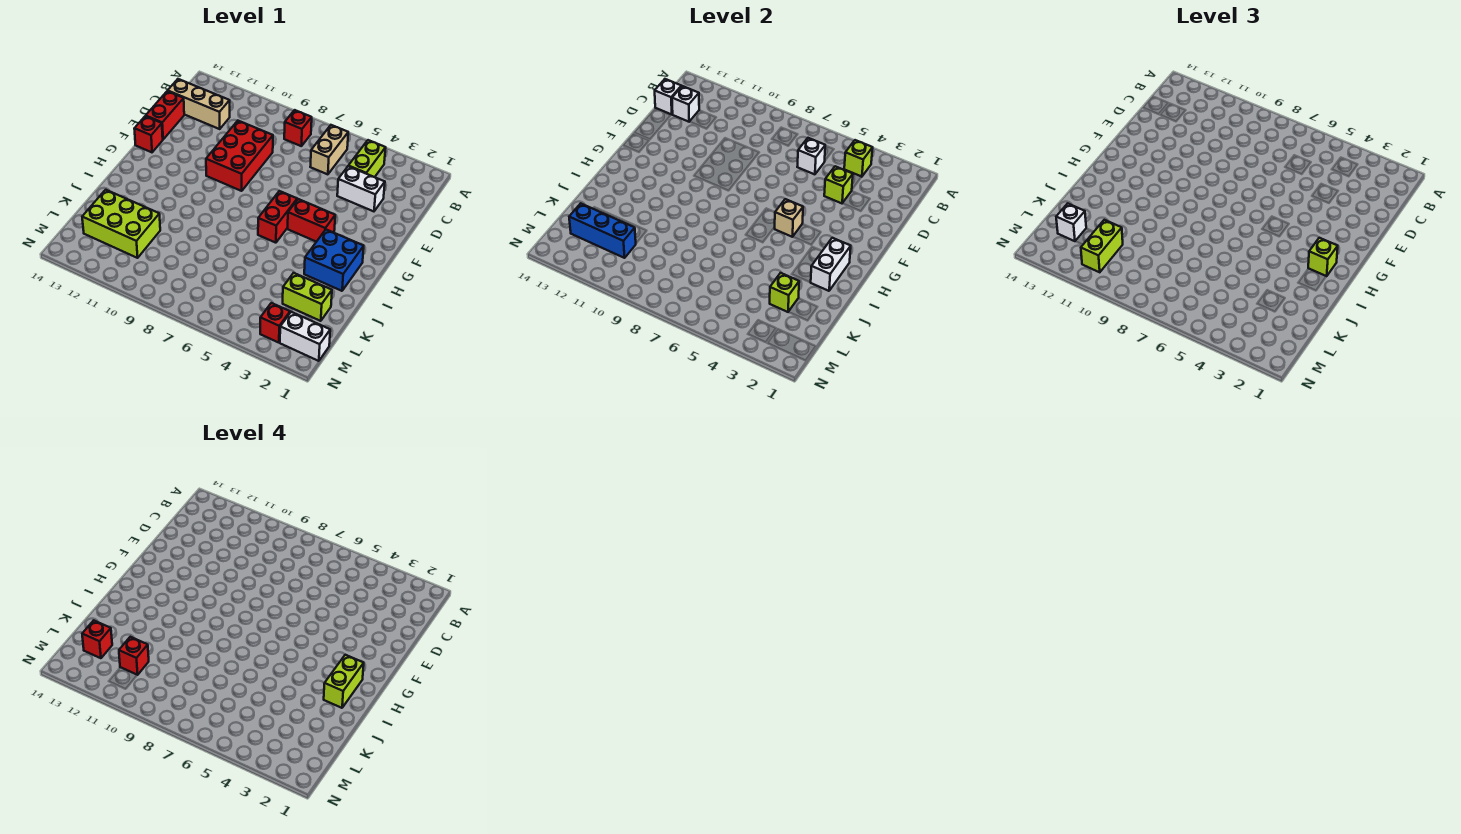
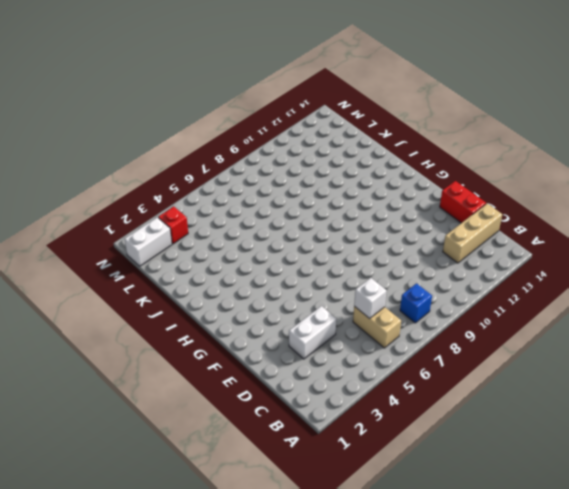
blue brick B8 level 1 -> red brick B8 level 1
none -> lime brick B4:C4 level 1
none -> red brick D9:F10 level 1
none -> red brick F14 level 1
none -> red brick G4:G5 level 1

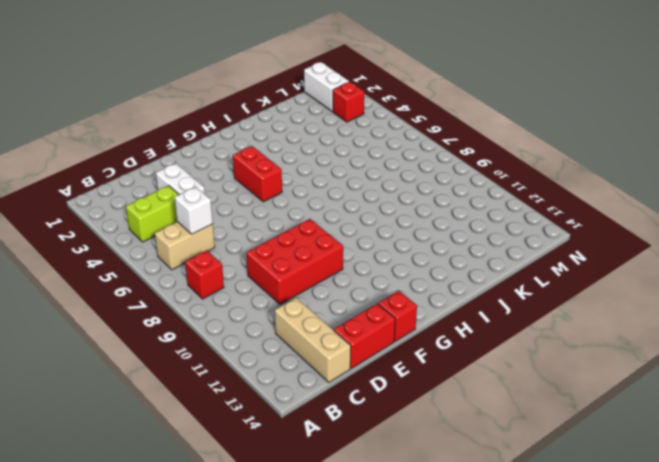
none -> red brick G6:H6 level 1
none -> blue brick H2:I3 level 1
none -> lime brick K2:K3 level 1
none -> lime brick K11:L13 level 1

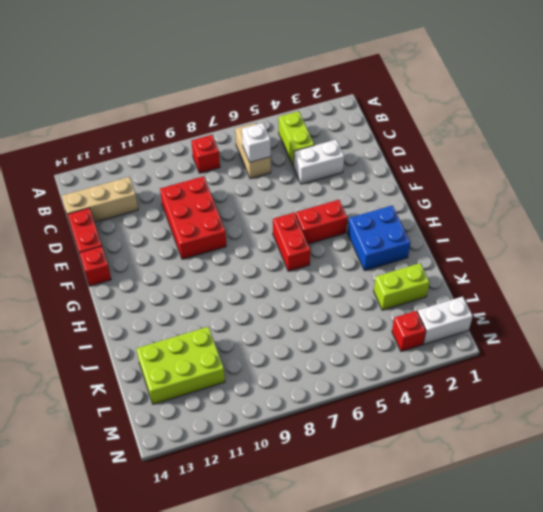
none -> lime brick B4 level 2
none -> white brick C13 level 2
none -> white brick C14 level 2
none -> lime brick D4 level 2

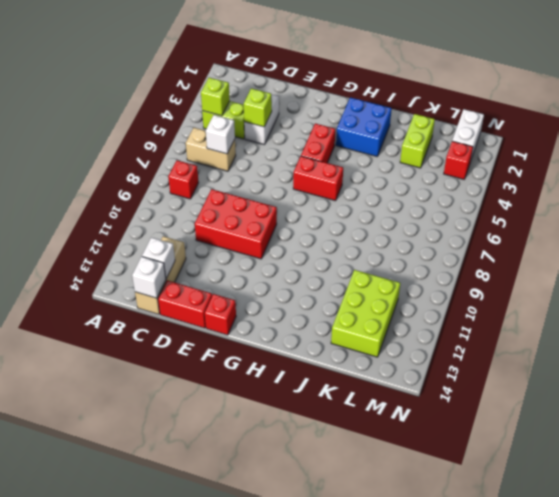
none -> tan brick G5 level 2
none -> white brick H2:I2 level 2
none -> lime brick K3 level 2
none -> blue brick L11:L13 level 2

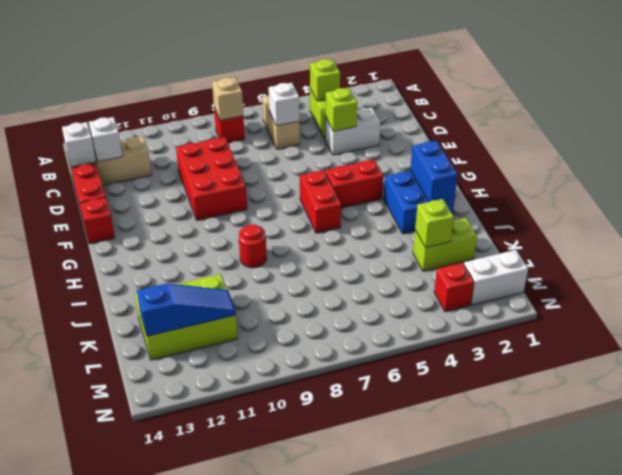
tan brick B8 level 2 -> tan brick G5 level 2
blue brick H2:I2 level 2 -> white brick H2:I2 level 2
red round brick I9 level 1 -> none
blue slope L11:L13 level 2 top 13 -> blue brick L11:L13 level 2
none -> lime brick H2 level 3
none -> lime brick L11:M11 level 3
none -> white brick L13 level 3
none -> lime brick H2:I2 level 4

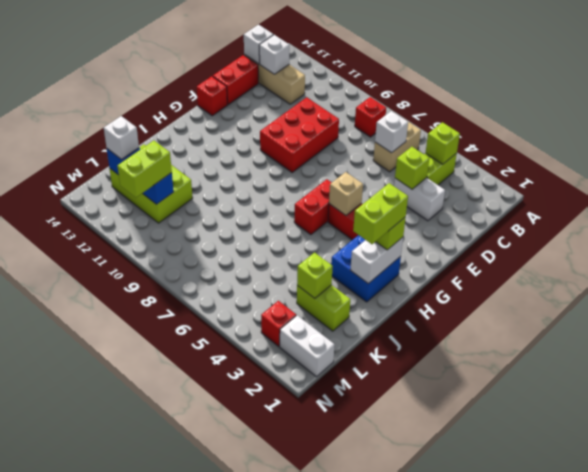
none -> red brick L11 level 4
none -> red brick L13 level 4

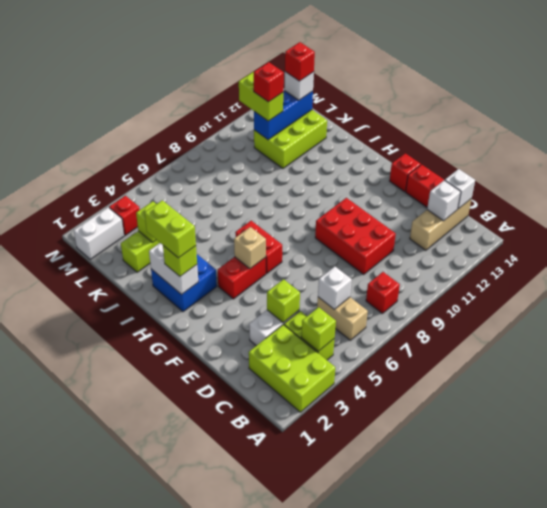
lime brick A2:C3 level 1 -> none

